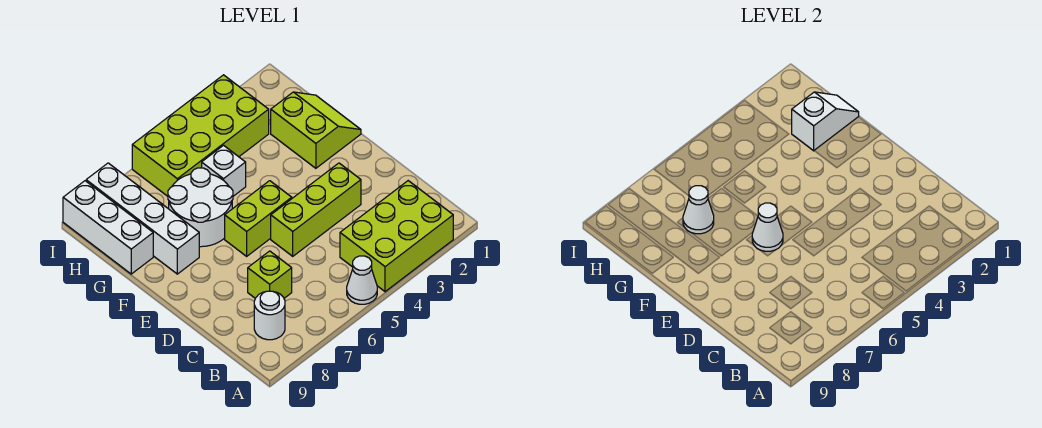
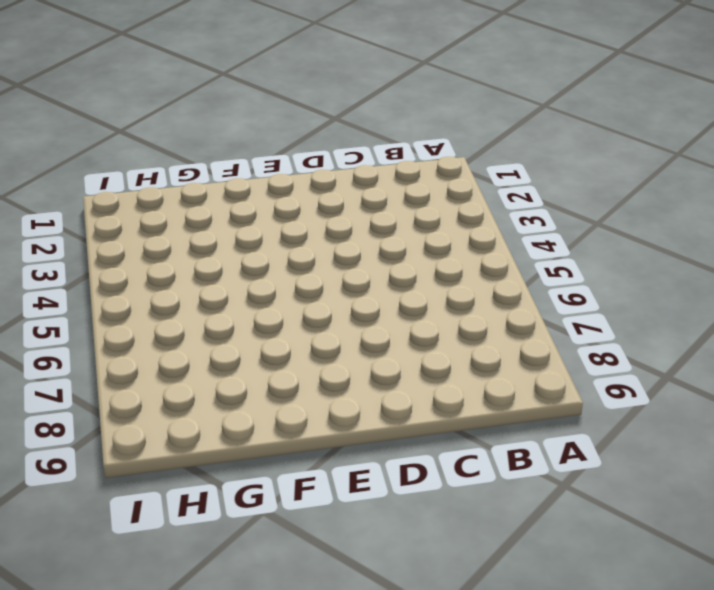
none -> lime brick A2:B4 level 1
none -> white cone A5 level 1
none -> white round brick B8 level 1

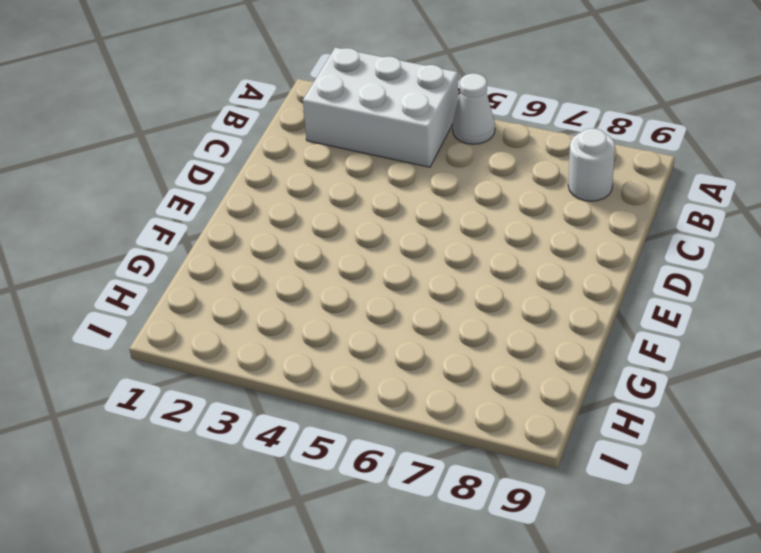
white brick A2:B4 level 1 -> lime brick A2:B4 level 1
none -> lime brick C7 level 1
none -> lime brick D3:D5 level 1
none -> lime brick E5:E6 level 1

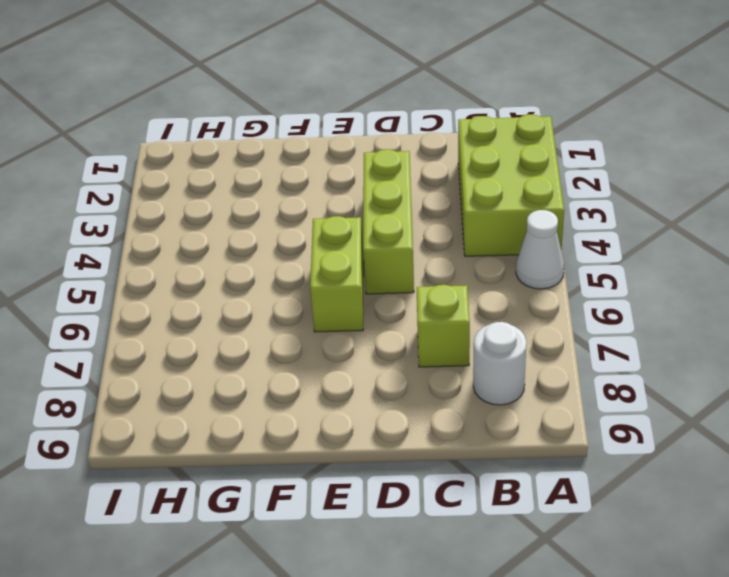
none -> lime slope F1:G2 level 1 top 2
none -> white round brick F6:G7 level 1
none -> white brick F8:I8 level 1

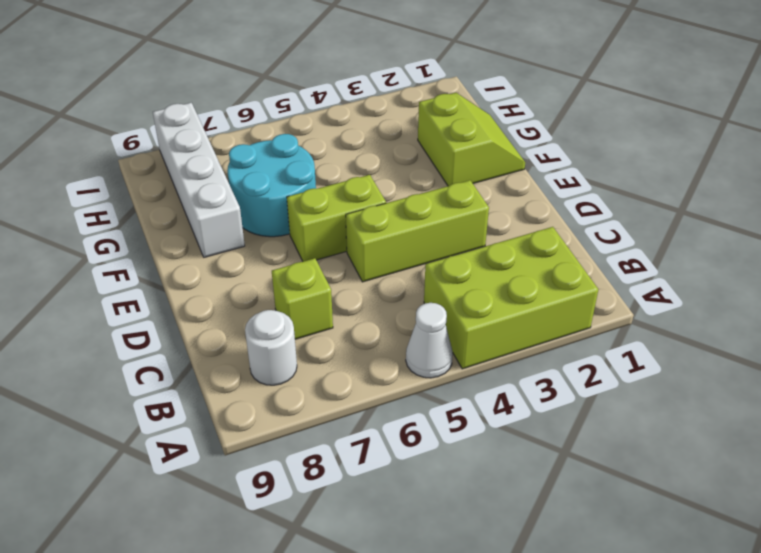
cyan round brick F6:G7 level 1 -> white round brick F6:G7 level 1
none -> white brick G5 level 1
none -> white brick G9:I9 level 1
none -> lime brick H3:I6 level 1

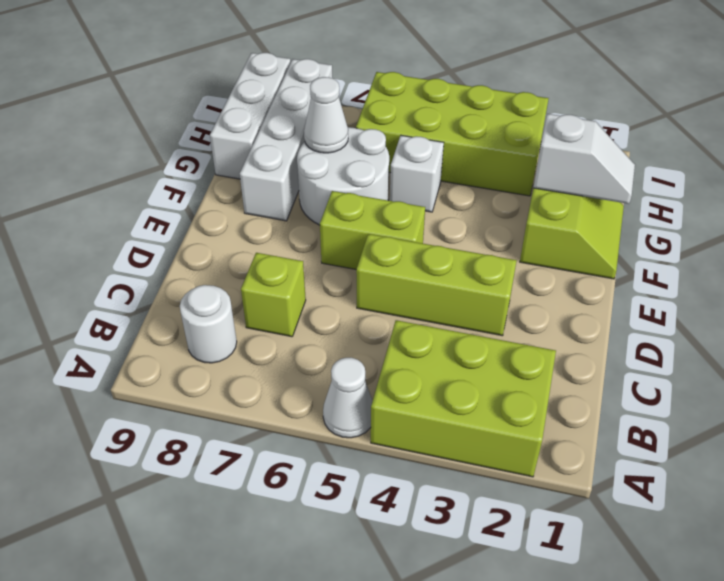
none -> white cone E6 level 2

